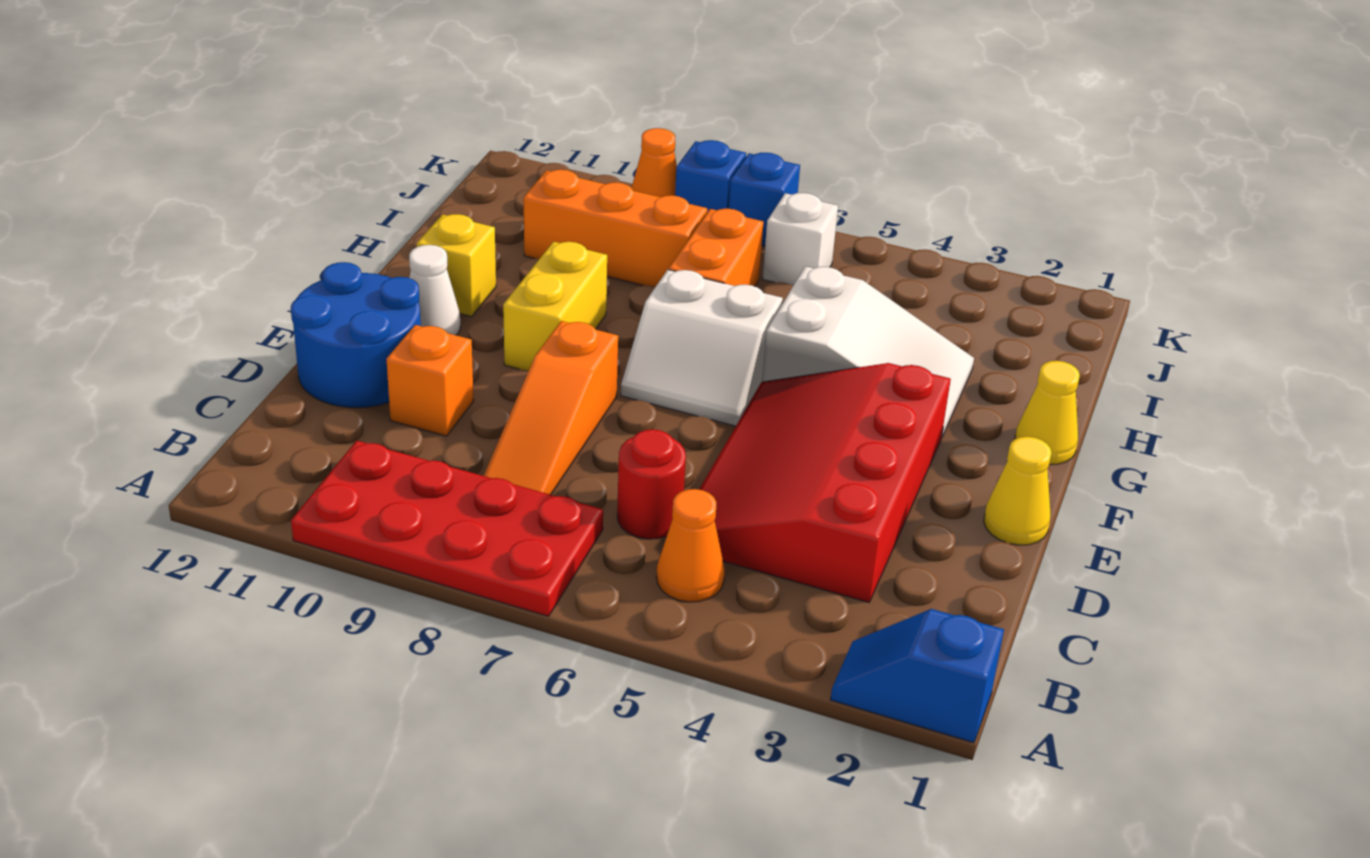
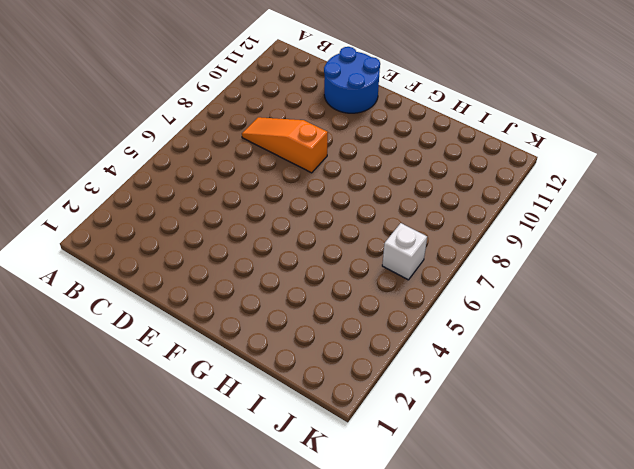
none -> blue slope A1:A2 level 1 top 1
none -> red plate A7:B10 level 1
none -> orange cone B5 level 1

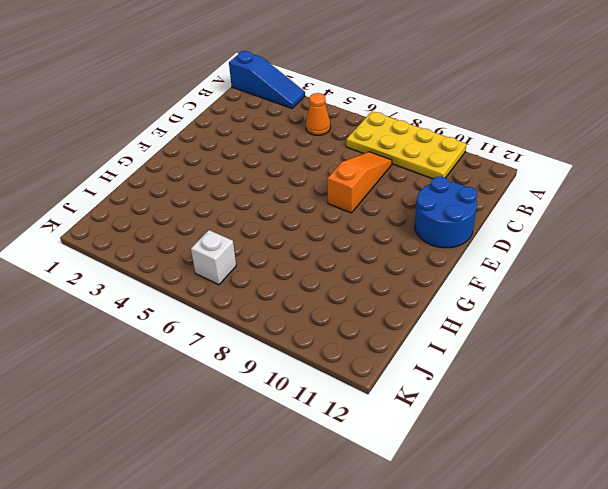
blue slope A1:A3 level 1 top 1 -> blue slope A1:A2 level 1 top 1
yellow plate A7:B10 level 1 -> red plate A7:B10 level 1
none -> red slope C3:F5 level 1 top 3
none -> red round brick C6 level 1
none -> orange brick D10 level 1

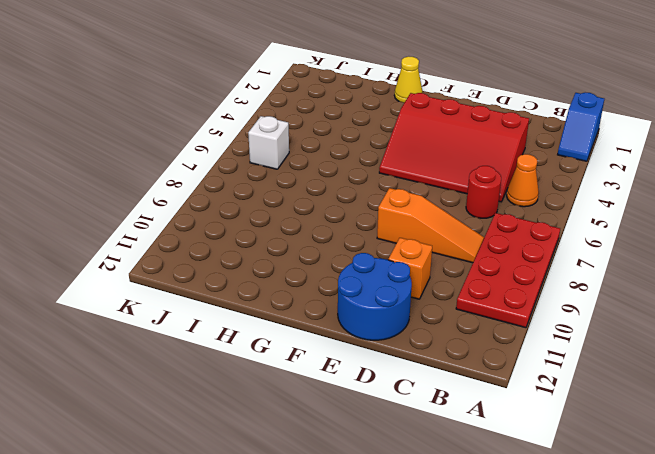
none -> yellow cone E1 level 1
none -> white slope F6:G7 level 1 top G
none -> yellow brick F9:G9 level 1

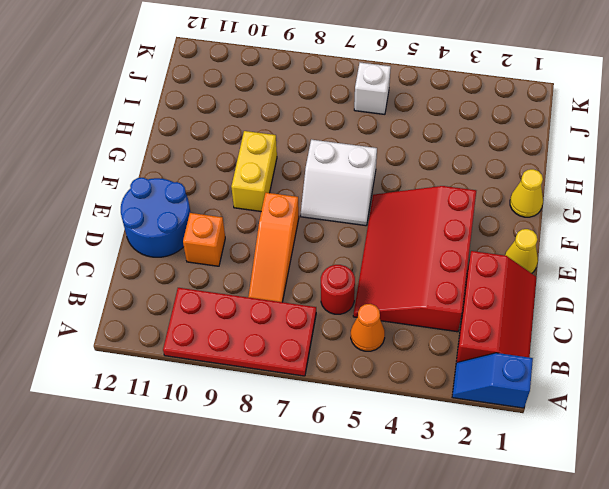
red slope B1:D2 level 1 top 2 -> none
none -> white cone F11 level 1
none -> white slope G3:H5 level 1 top 5
none -> yellow brick G11 level 1

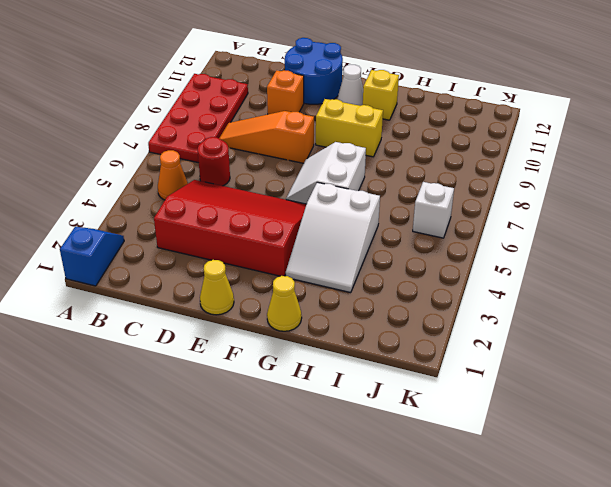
none -> orange brick H7:I7 level 1
none -> orange brick I8:I10 level 1
none -> blue brick K7 level 1

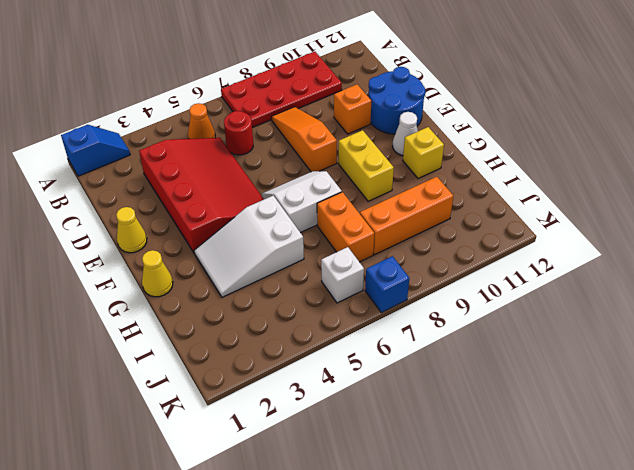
none -> blue brick K8 level 1
none -> orange cone K9 level 1

